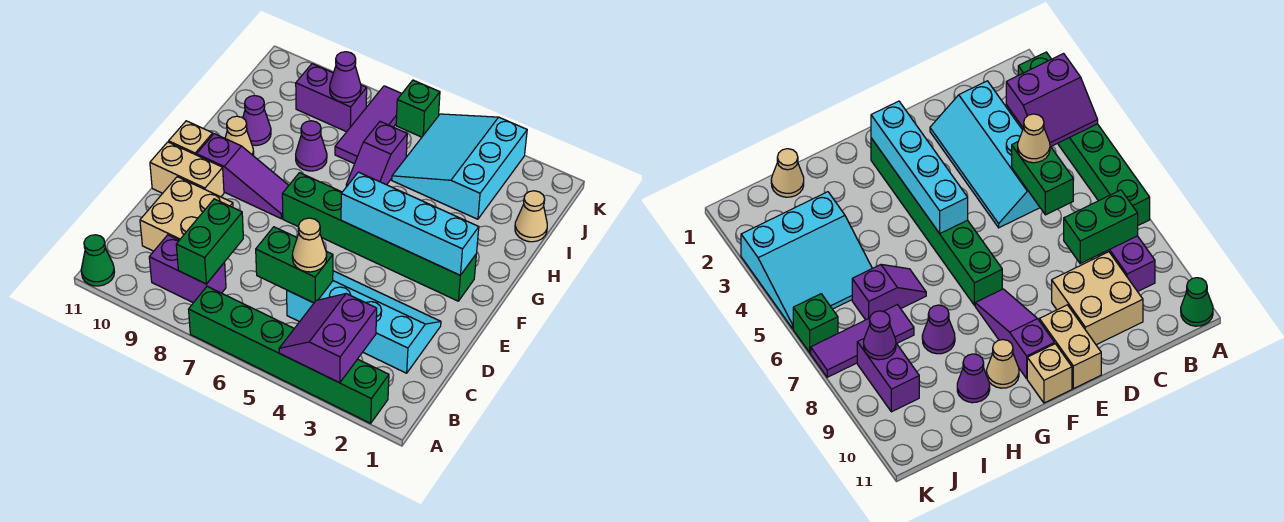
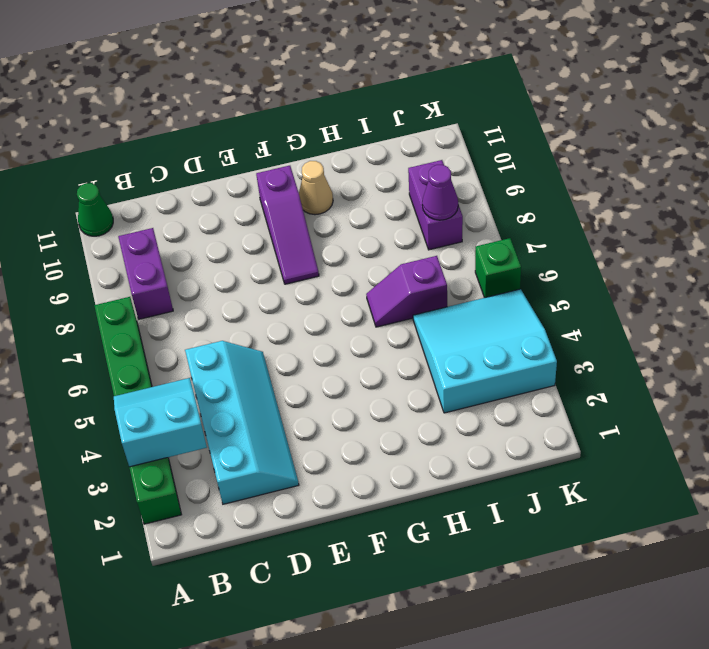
cyan slope A3:B4 level 2 top 3 -> purple slope A3:B4 level 2 top 3
none -> tan brick C9:D10 level 1
none -> tan brick E10:E11 level 1
none -> green brick F2:F7 level 1

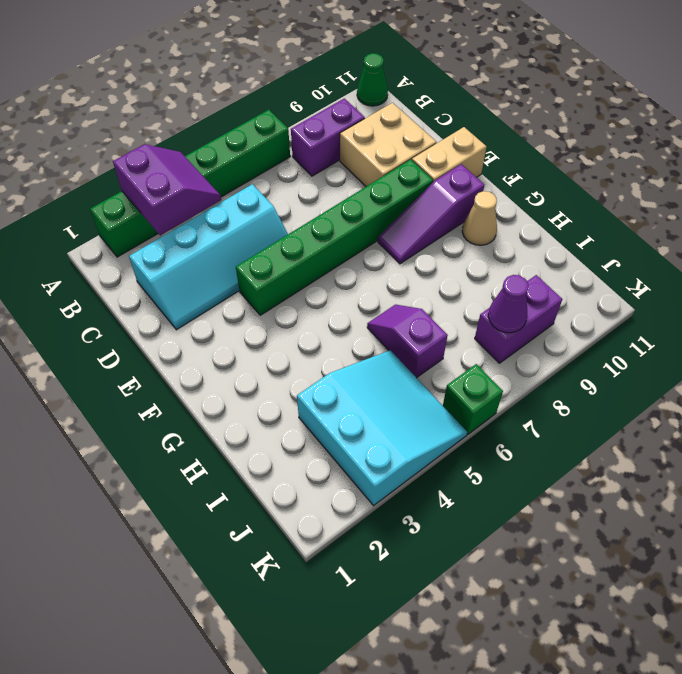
green brick E4:E9 level 1 -> green brick F2:F7 level 1
none -> tan brick F11 level 1
none -> purple cone H8 level 1
none -> purple cone H10 level 1

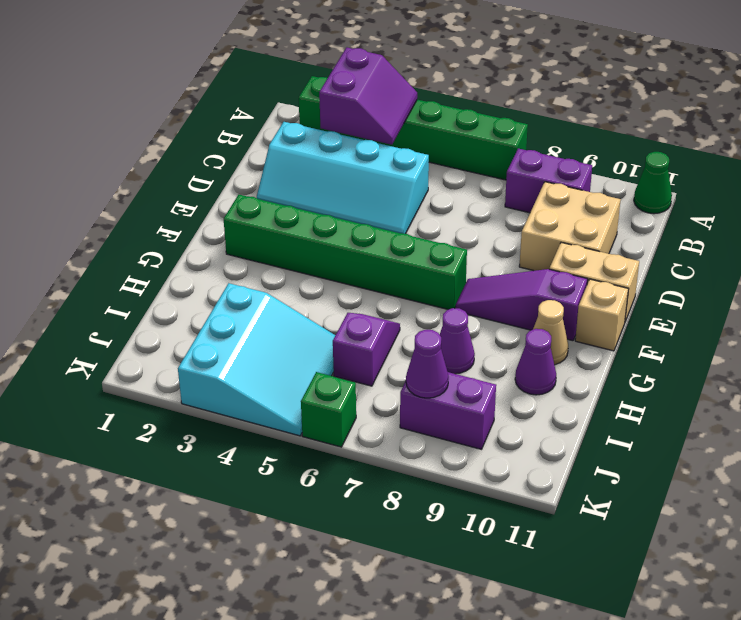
none -> tan cone I1 level 1
none -> purple tile I7:K7 level 1
none -> green brick B8:C8 level 2

